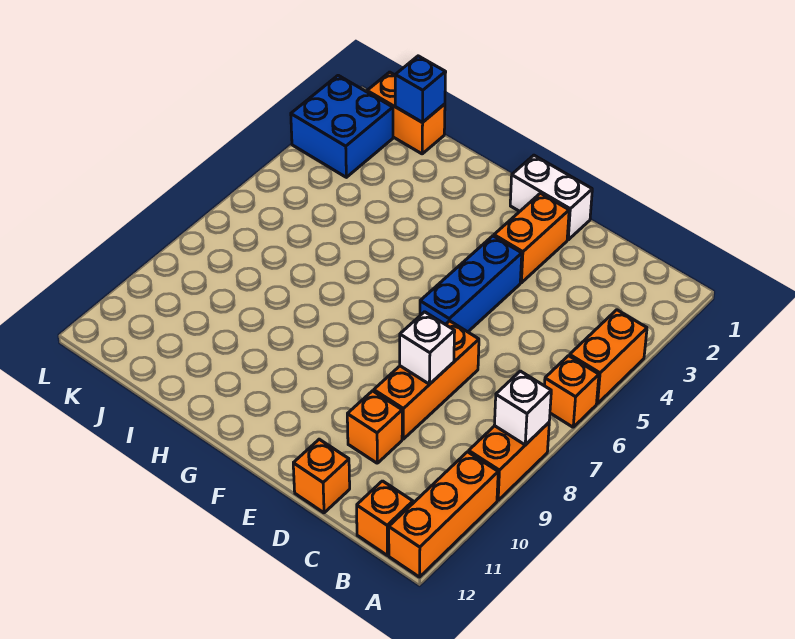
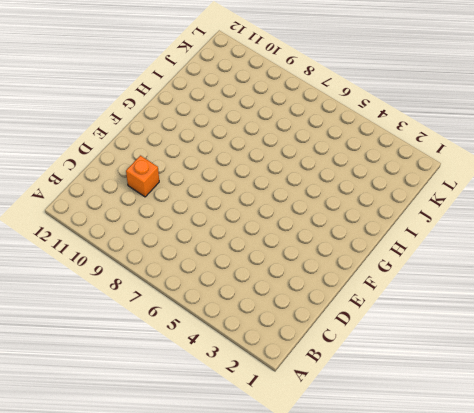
none -> orange brick A4:A5 level 1
none -> orange brick A6 level 1
none -> orange brick A8:A9 level 1

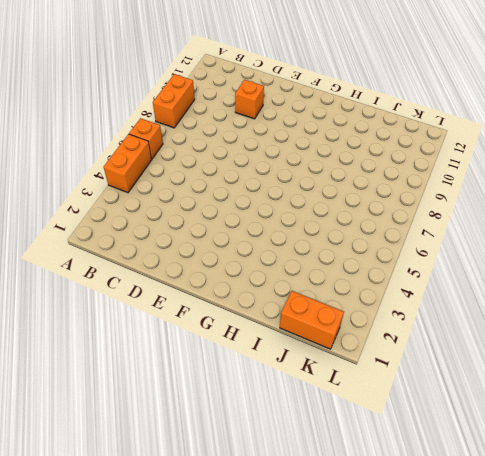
none -> orange brick A10:A12 level 1
none -> orange brick B12 level 1
none -> orange brick D7:D9 level 1

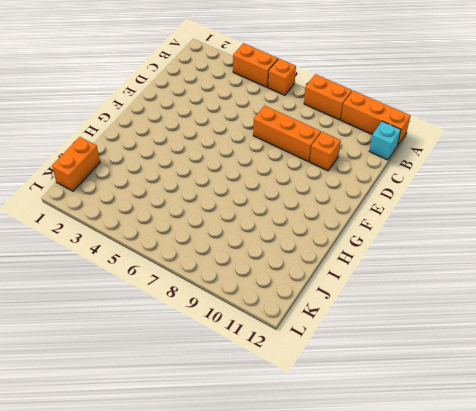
cyan brick B12 level 1 -> orange brick B12 level 1
none -> orange brick D12 level 1
none -> white brick E1:F1 level 1
none -> orange brick E2:E3 level 1

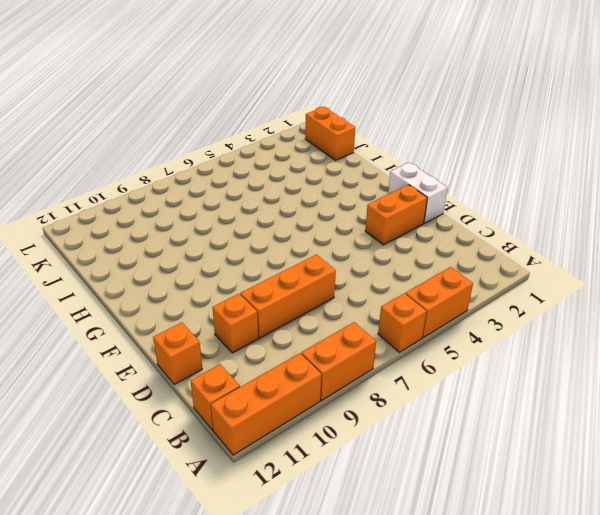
none -> blue brick E4:E6 level 1
none -> blue brick K2:L3 level 1
none -> white brick A8 level 2

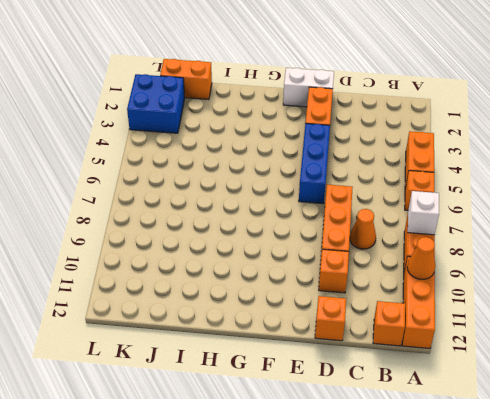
orange cone A10 level 2 -> none
orange cone C8 level 1 -> none
none -> white brick D8 level 2
none -> blue brick J1 level 2

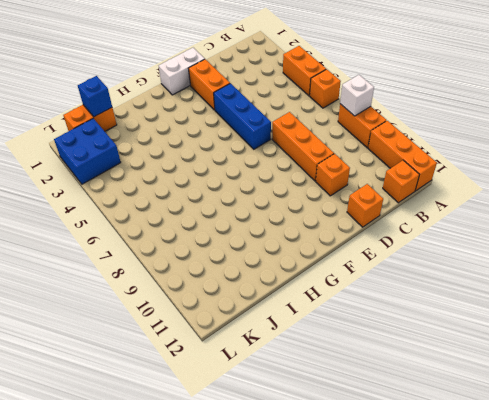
none -> white brick D8 level 2

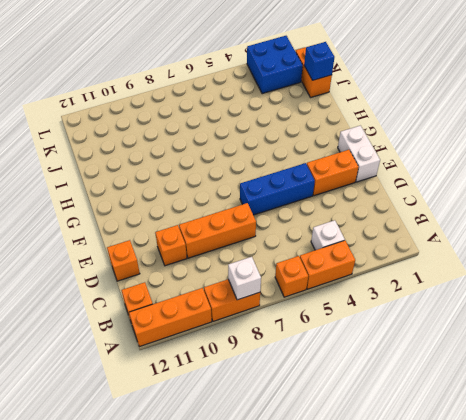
white brick B4 level 1 -> white brick D8 level 2

